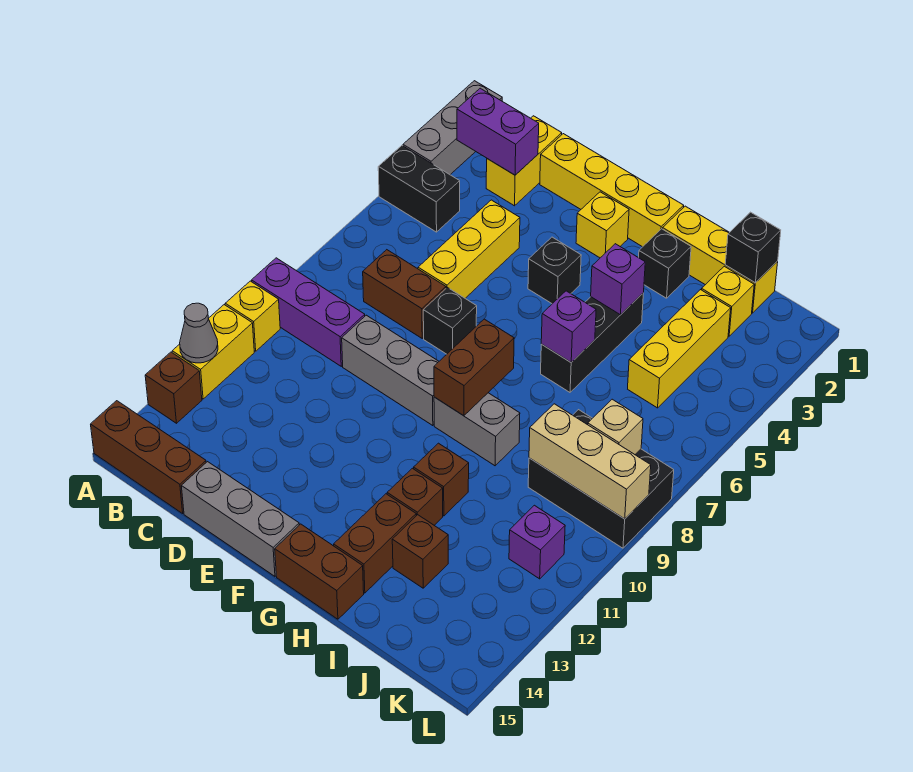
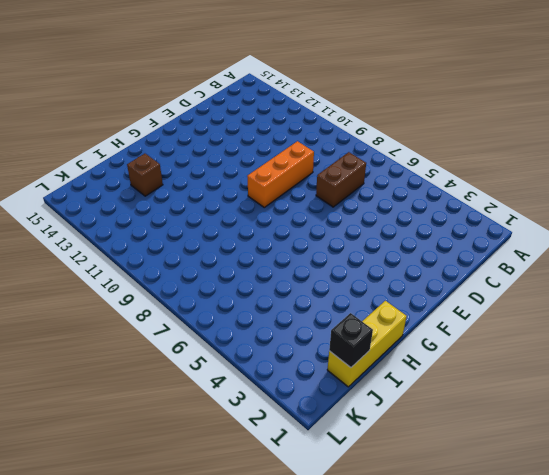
orange brick D9:F9 level 1 -> grey brick D9:F9 level 1
none -> grey brick A1:A3 level 1
none -> black brick A4:B4 level 1
none -> purple brick A9:C9 level 1
none -> yellow brick A10 level 1

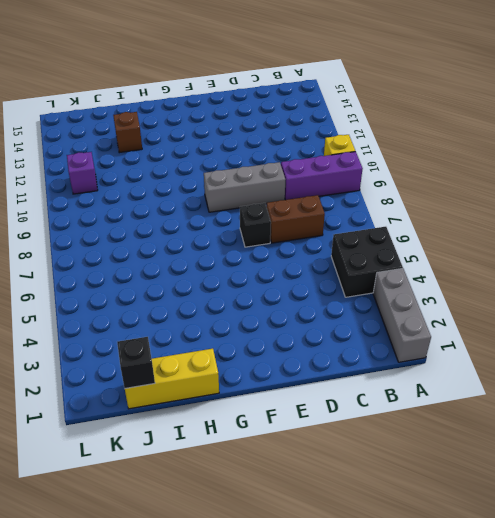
black brick A4:B5 level 1 -> black brick A4:B4 level 1
none -> yellow brick A11:A12 level 1
none -> brown brick A13 level 1
none -> brown brick A15:C15 level 1
none -> yellow brick C1:C2 level 1

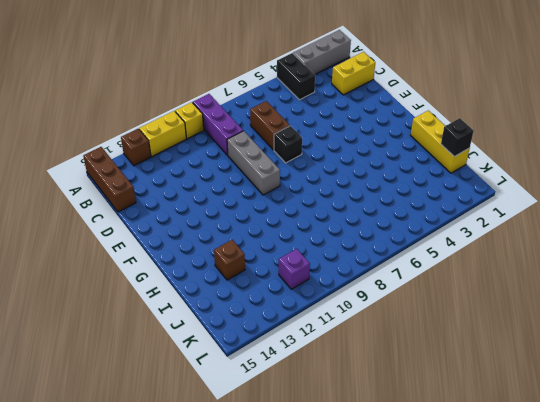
none -> yellow brick D1:G1 level 1
none -> yellow brick D4:D6 level 1
none -> grey brick D15:F15 level 1
none -> yellow brick F2 level 1

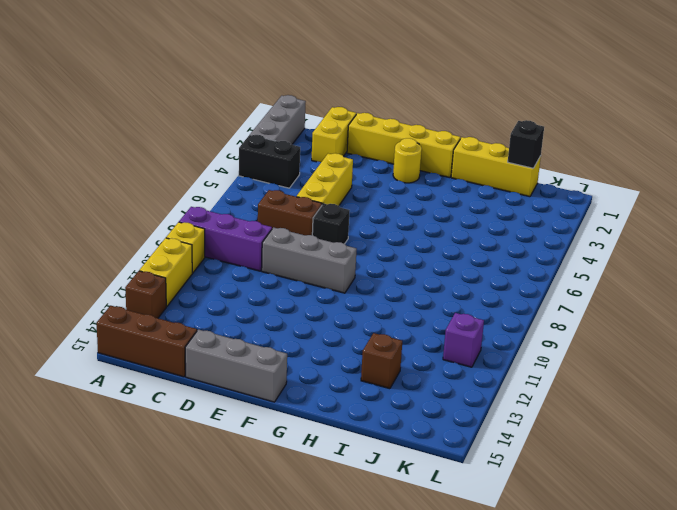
yellow round brick F2 level 1 -> yellow brick F2 level 1
none -> black brick F4 level 1
none -> grey brick G9:H9 level 1
none -> brown brick G15:H15 level 1
none -> black brick H2 level 1

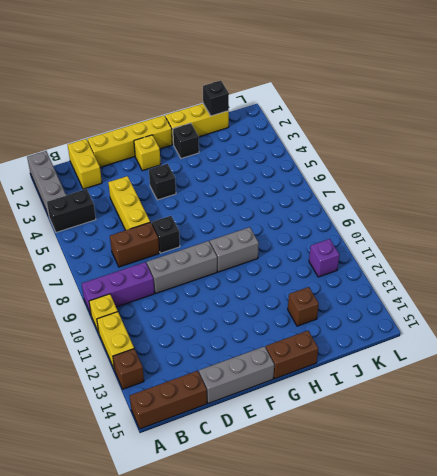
none -> black brick H4:H6 level 1
none -> brown brick H11 level 1
none -> brown brick H12 level 1
none -> brown brick H13:H14 level 1

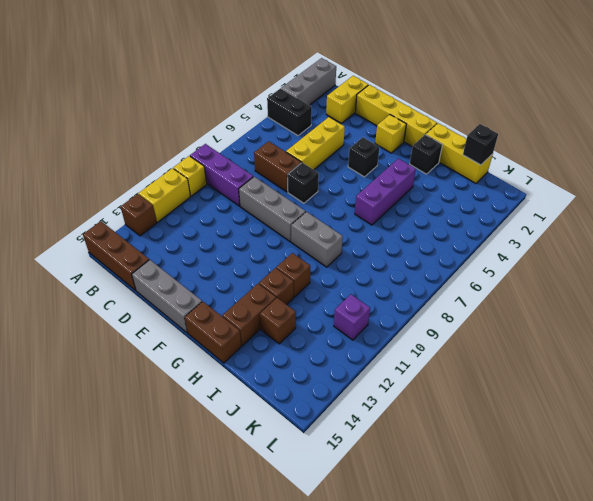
purple brick H4:H6 level 1 -> black brick H4:H6 level 1
none -> yellow brick J2 level 1
none -> yellow brick J3:J5 level 1
none -> black brick J8:L9 level 1
none -> grey cone A12 level 2

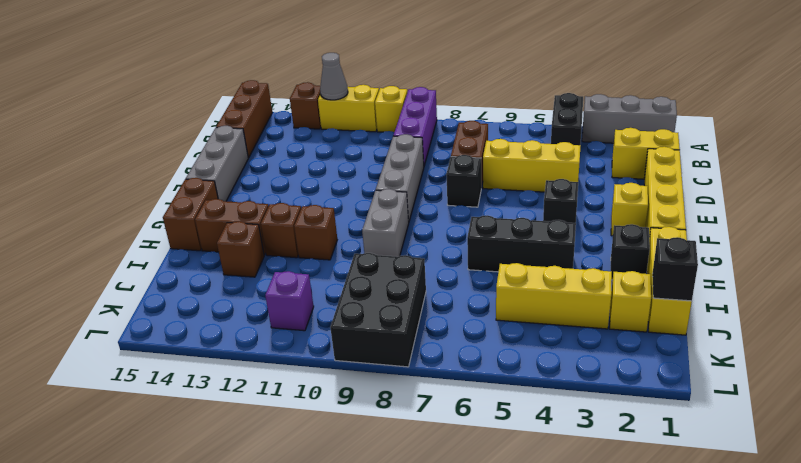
none -> purple brick B2:C2 level 2
none -> brown brick G8:G9 level 2
none -> purple brick H4 level 2
none -> purple brick H6 level 2

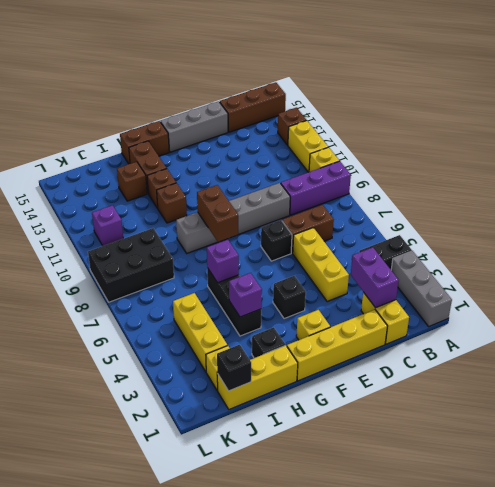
purple brick C2:C3 level 2 -> purple brick B2:C2 level 2
none -> grey cone A12 level 2
none -> tan brick J9:L9 level 2
none -> tan brick K8 level 2

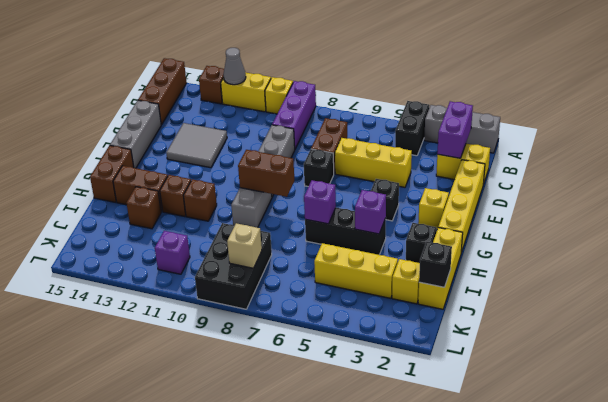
grey tile D12:E13 level 1 -> none
none -> tan brick J9:L9 level 2

